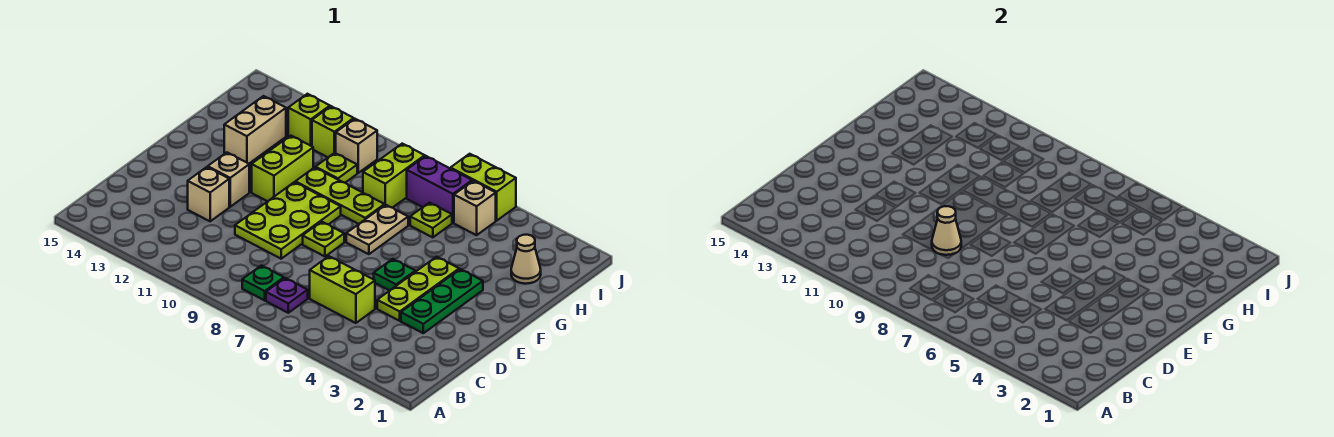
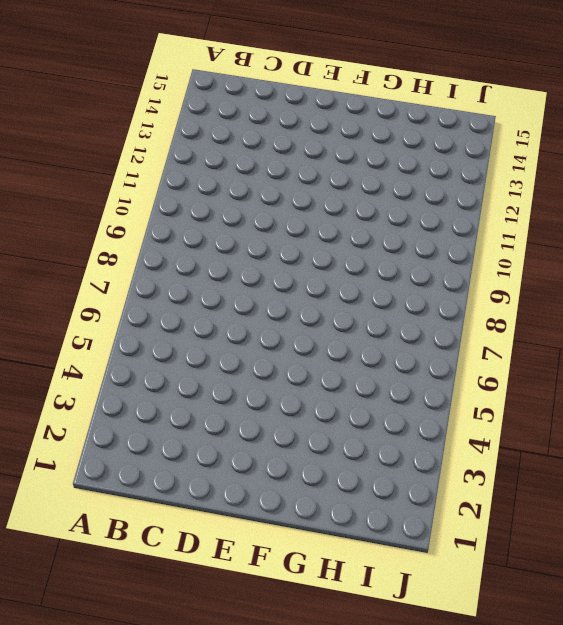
none -> purple plate B7 level 1
none -> green plate B8 level 1
none -> lime brick C5:C6 level 1

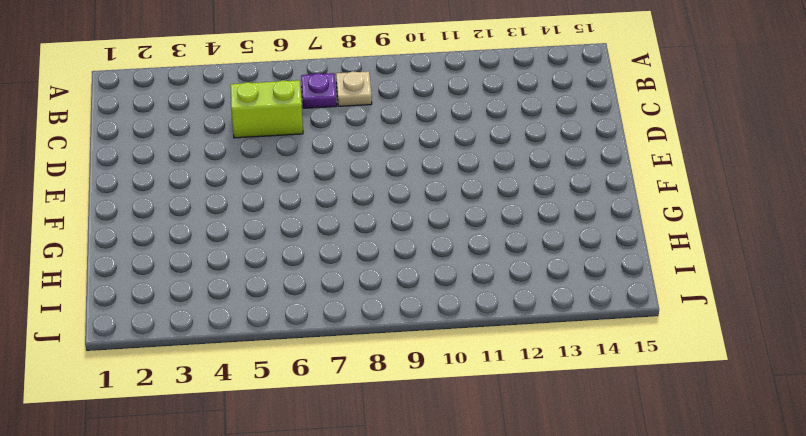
tan plate B8 level 1 -> green plate B8 level 1
none -> green plate D3:F3 level 1
none -> lime plate D4:F4 level 1
none -> lime plate D9:F10 level 1

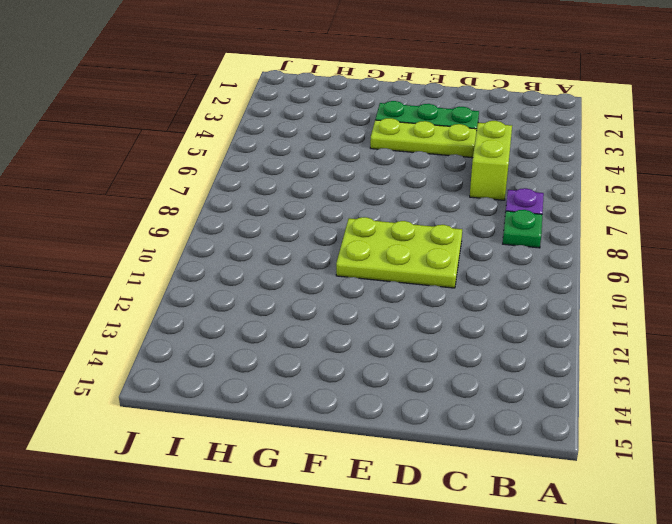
none -> tan brick D12 level 1
none -> green plate E5 level 1
none -> lime plate E8 level 1

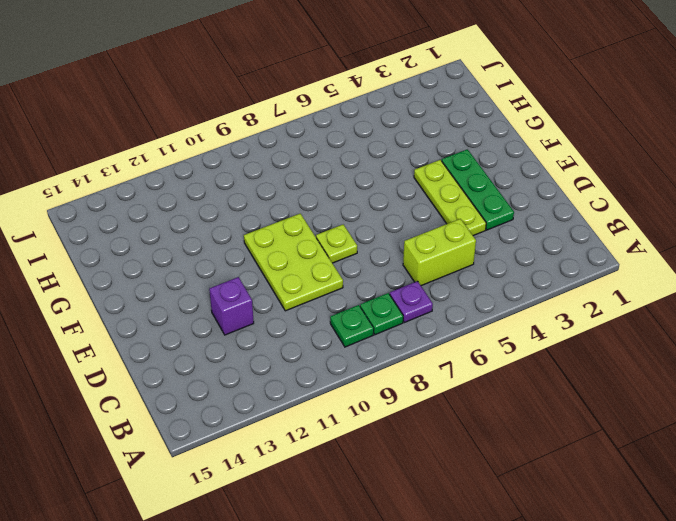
green plate B9 level 1 -> green plate E5 level 1
purple brick D12 level 1 -> tan brick D12 level 1
none -> tan brick E12 level 1
none -> tan plate F7:G7 level 1
none -> lime brick F11:G11 level 1

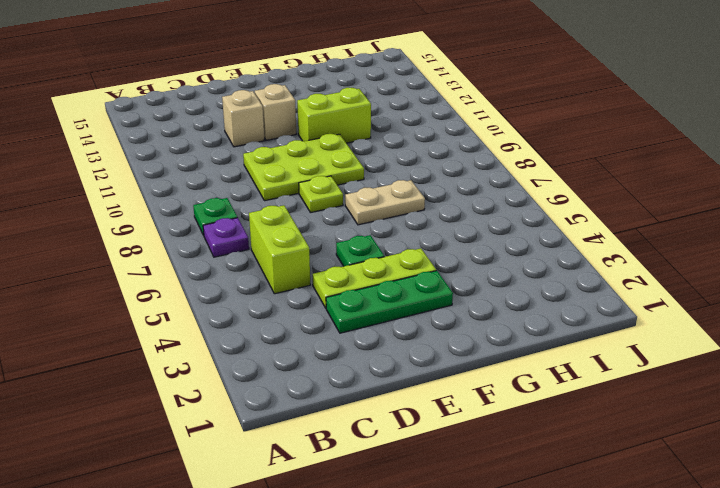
none -> lime plate G8:G10 level 1
none -> tan brick G13:H13 level 1
none -> tan cone H2 level 1

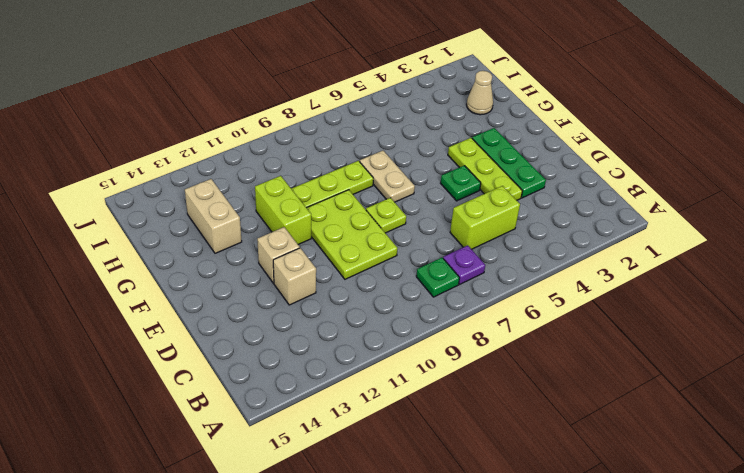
none -> lime plate H6 level 1
none -> lime brick H8:I8 level 1
none -> lime plate H10 level 1

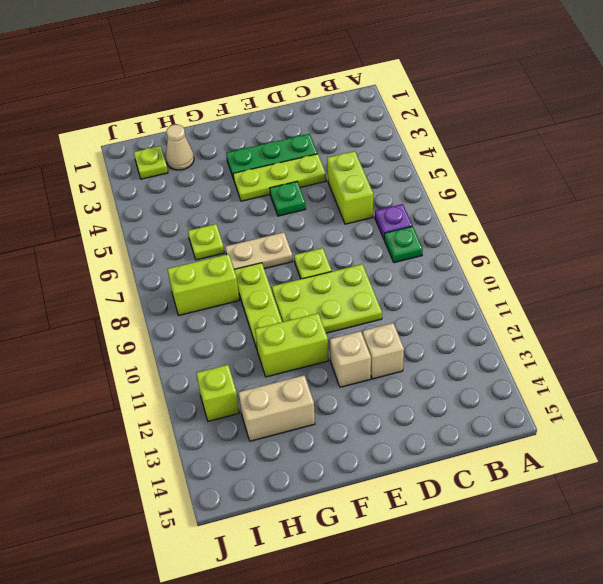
lime plate I2 level 1 -> lime plate H10 level 1
none -> tan brick I5 level 1
none -> purple brick I6:I7 level 1
none -> tan brick I10 level 1

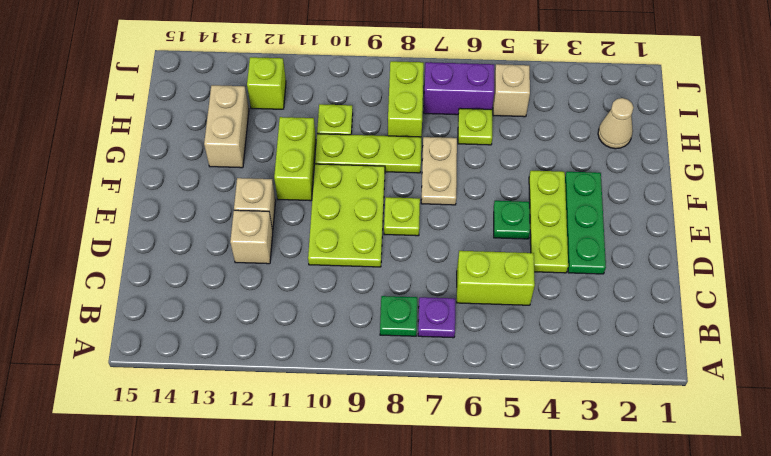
none -> tan brick I10 level 1
none -> lime brick I11 level 1
none -> lime brick J5:J6 level 1

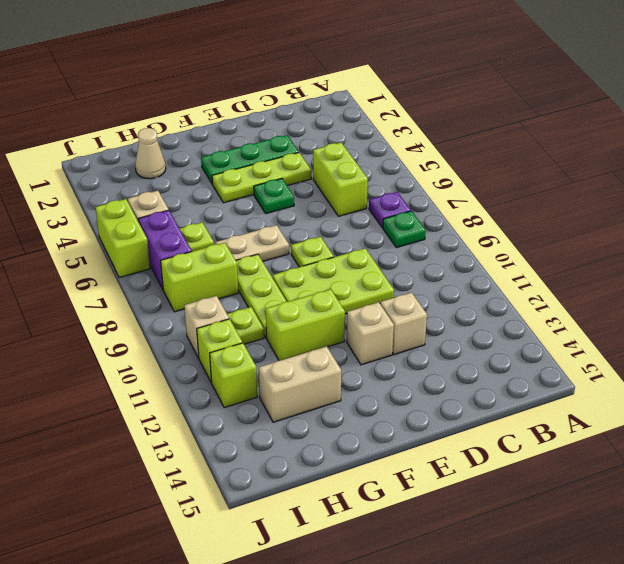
none -> tan cone D9 level 2

